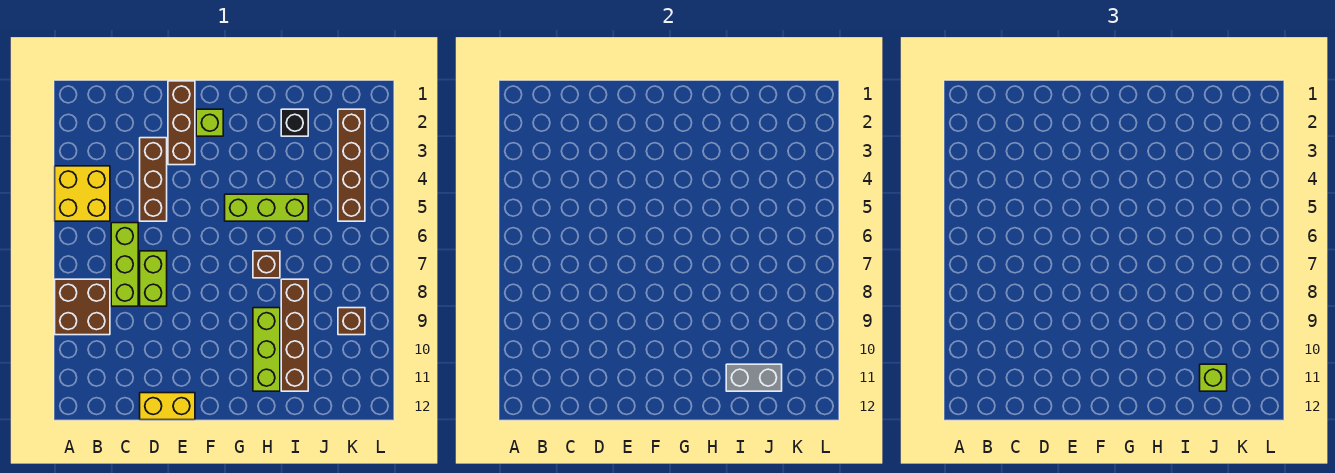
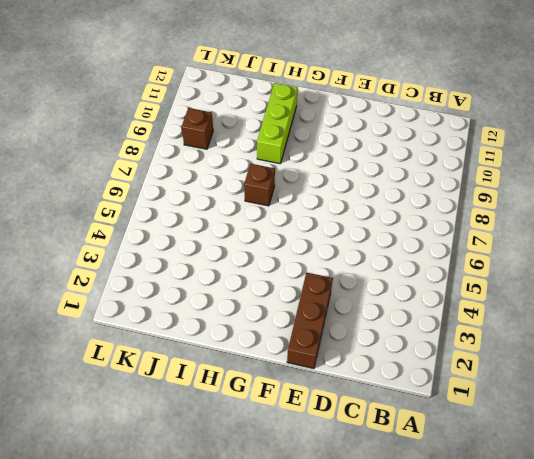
none -> yellow brick A4:B5 level 1
none -> brown brick A8:B9 level 1
none -> lime brick C6:C8 level 1

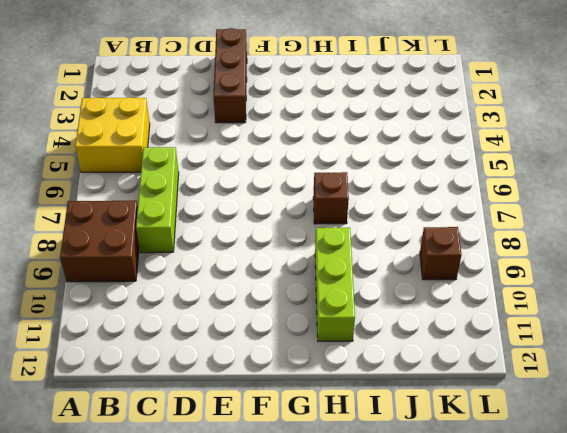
none -> brown brick D3:D5 level 1
none -> lime brick D7:D8 level 1
none -> yellow brick D12:E12 level 1

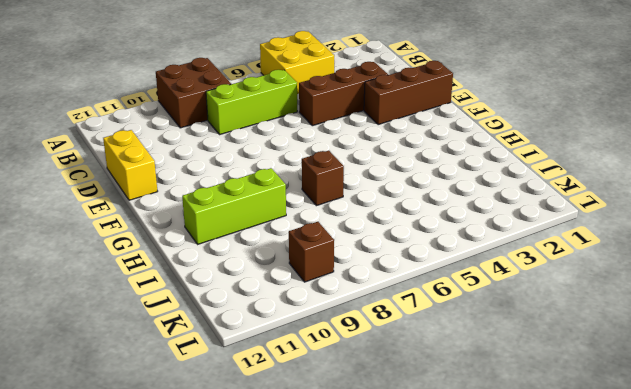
none -> lime brick D7:D8 level 1
none -> lime brick F2 level 1
none -> lime brick G5:I5 level 1

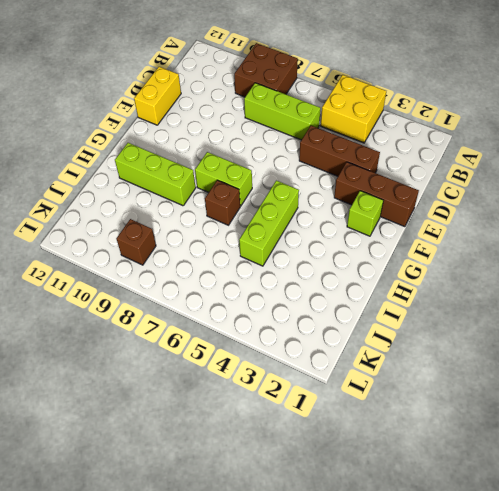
lime brick G7:G8 level 1 -> lime brick D7:D8 level 1
none -> black brick I2 level 1
none -> brown brick I8:I11 level 1
none -> brown brick K2:K5 level 1

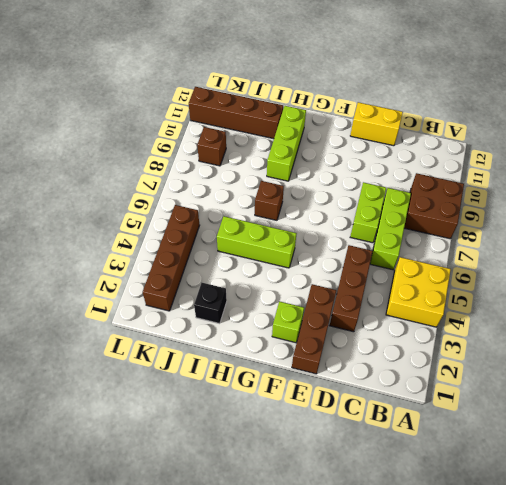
brown brick I11:L11 level 1 -> brown brick I8:I11 level 1
none -> grey brick I11:J11 level 2
none -> lime brick J11 level 3

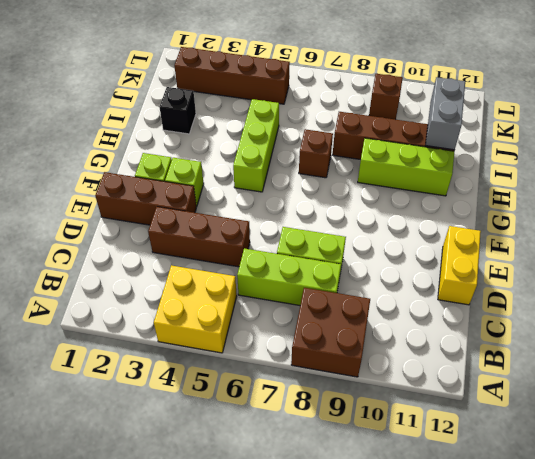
lime brick F3 level 1 -> lime brick J11 level 3

